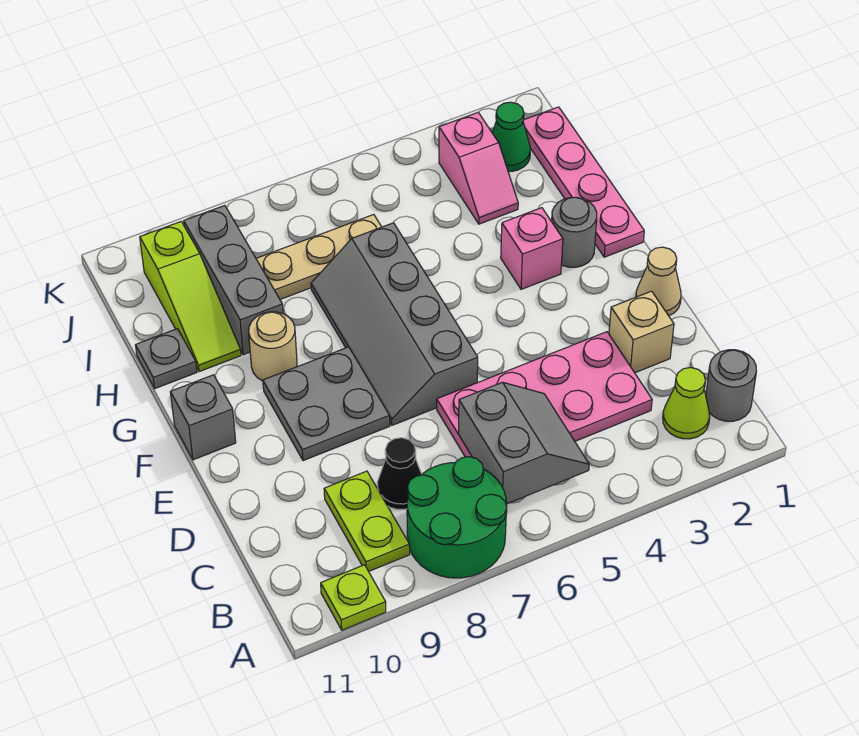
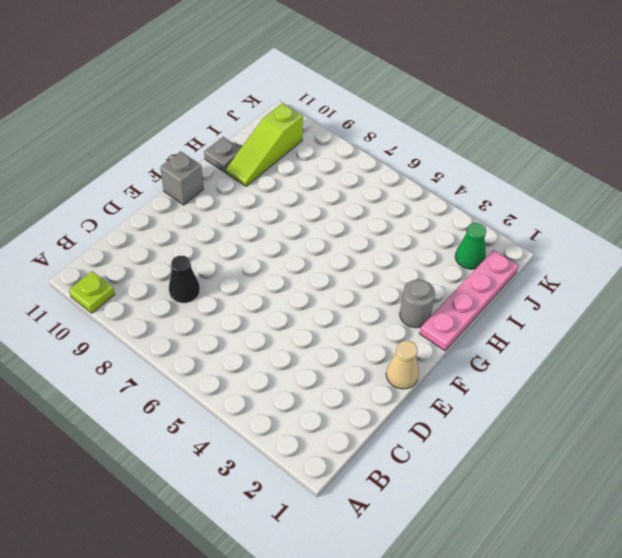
none -> green round brick A7:B8 level 1
none -> grey round brick B1 level 1
none -> lime cone B2 level 1

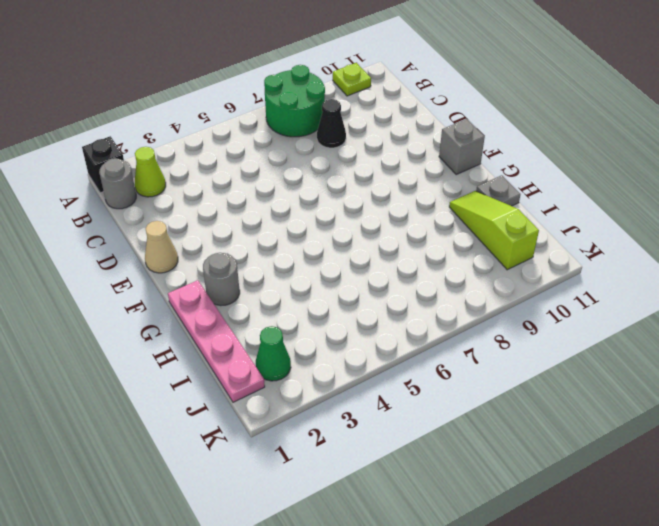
black brick A1 level 1 -> none
none -> lime plate B9:C9 level 1
none -> pink plate C3:D6 level 1
none -> tan brick D2 level 1

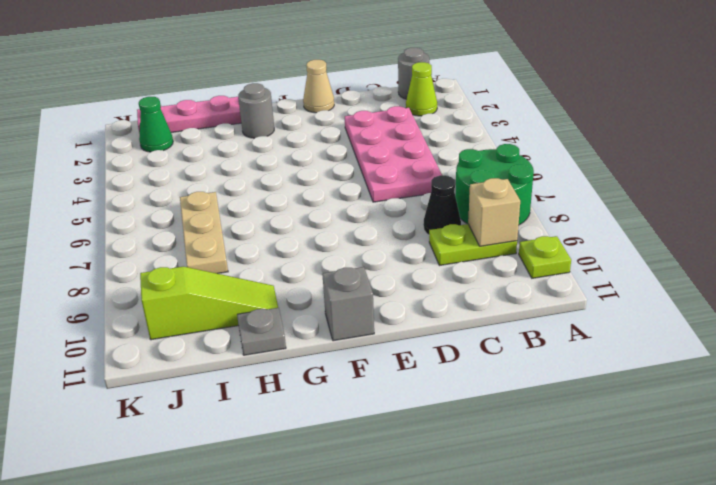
tan brick B9 level 2 -> tan brick D2 level 1
none -> grey slope E6:H7 level 1 top 6
none -> grey plate E8:F9 level 1
none -> pink brick G3 level 1

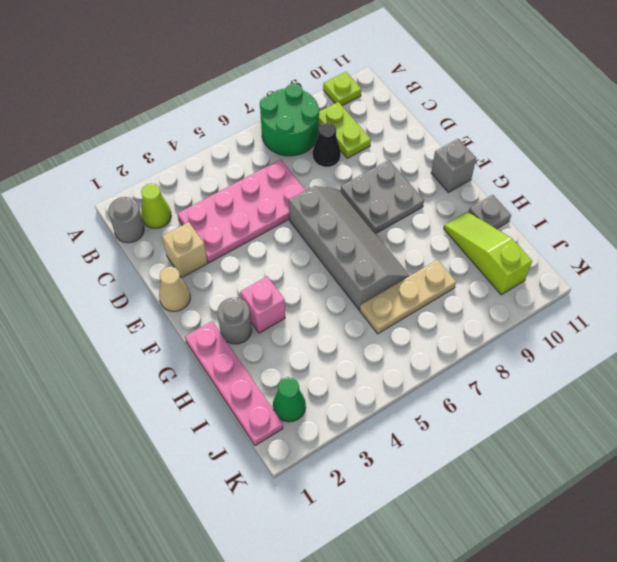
none -> tan round brick G9 level 1
none -> grey brick H9:J9 level 1
none -> pink slope I3:J3 level 1 top J

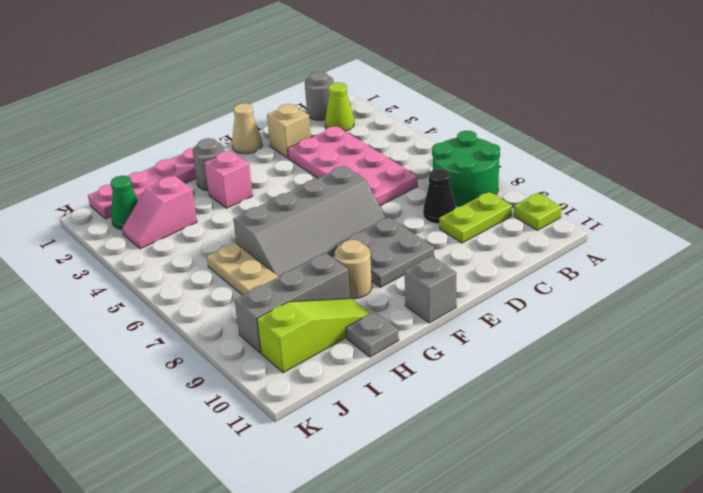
pink slope I3:J3 level 1 top I -> pink slope I3:J3 level 1 top J
none -> grey slope B5:C6 level 2 top 6

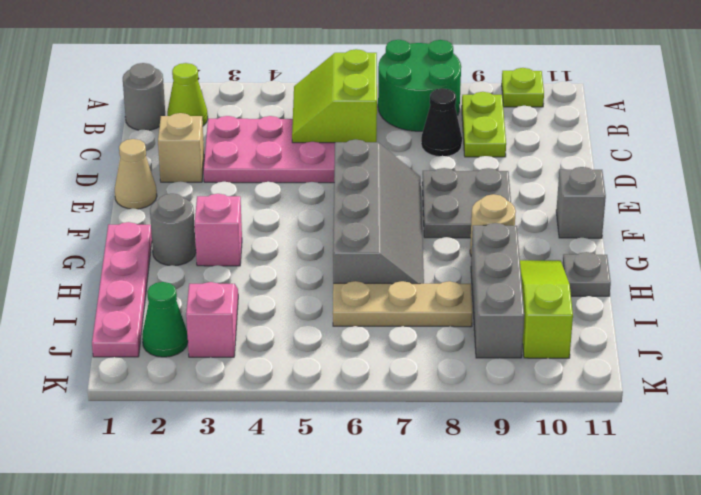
lime slope B5:C6 level 2 top 6 -> grey slope B5:C6 level 2 top 6

